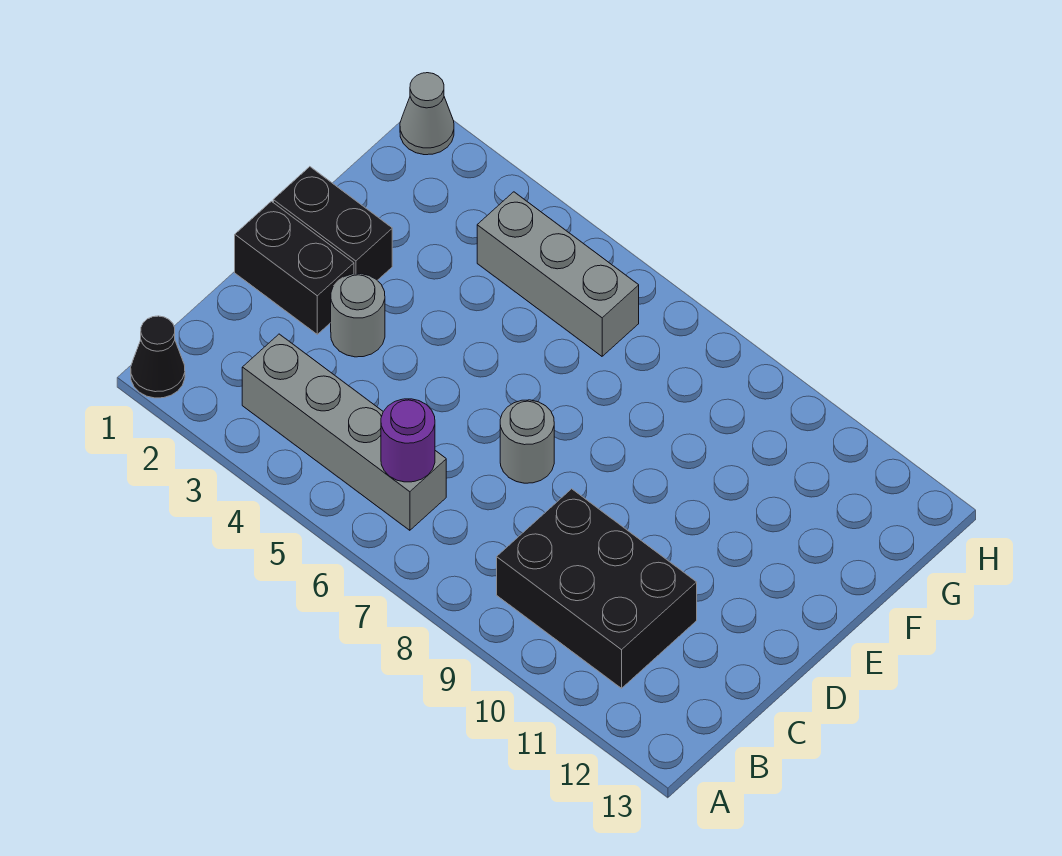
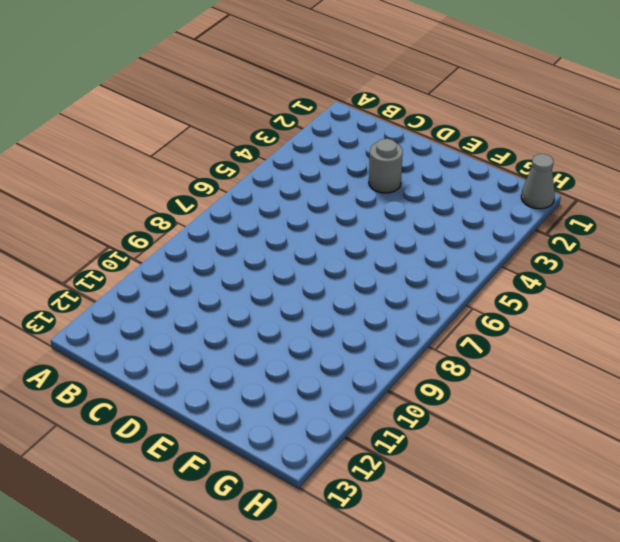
none -> black cone A1 level 1
none -> grey brick B3:B6 level 1

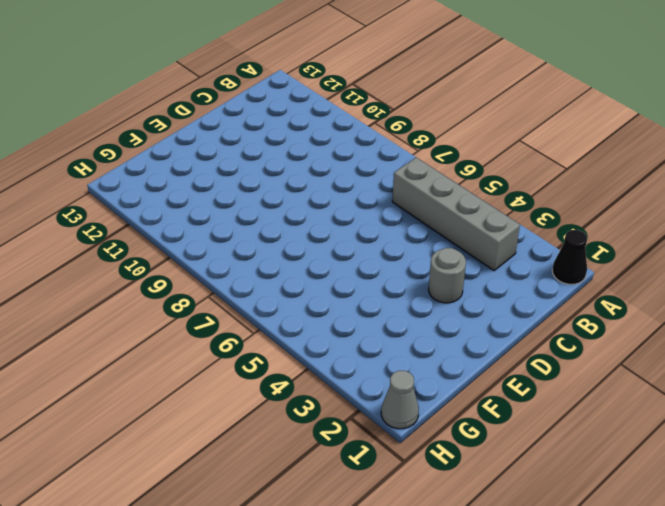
none -> black brick B9:C11 level 1
none -> black brick D1:D2 level 1

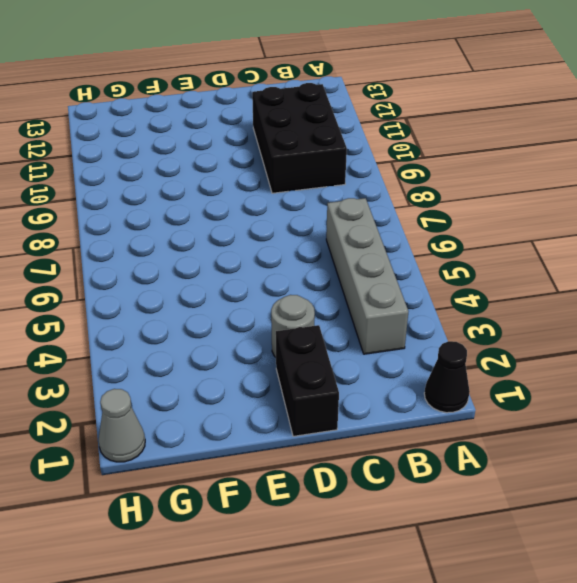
none -> grey round brick D7 level 1
none -> black brick E1:E2 level 1

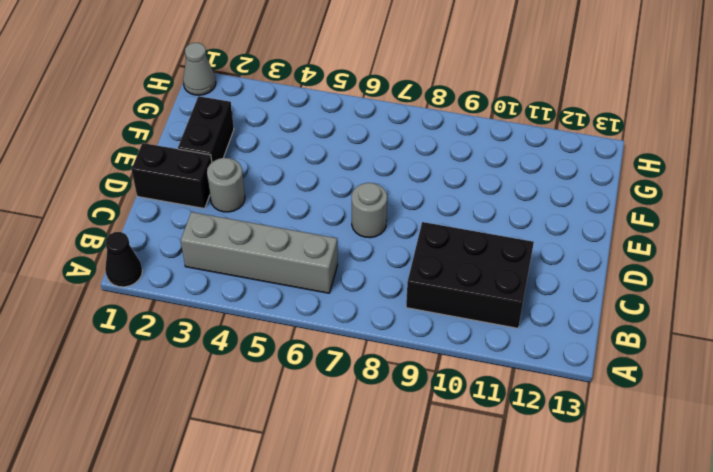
black brick E2:F2 level 1 -> black brick E1:E2 level 1
none -> grey brick G4:G6 level 1
none -> purple round brick B6 level 2

